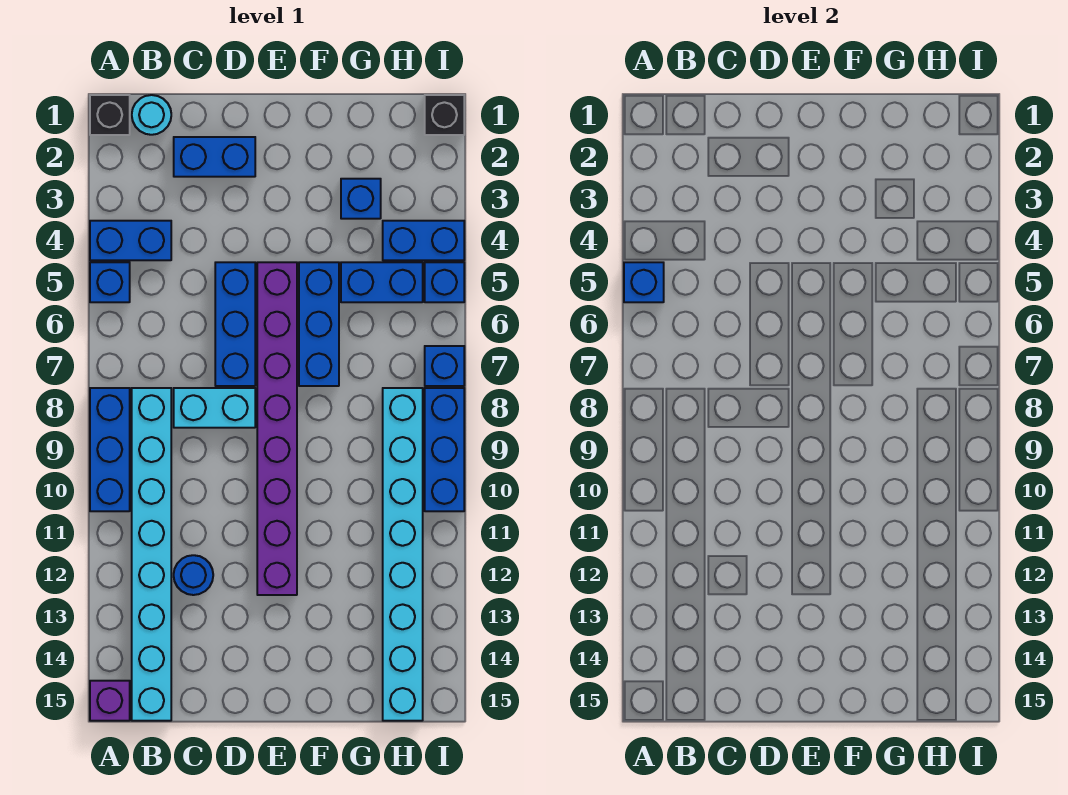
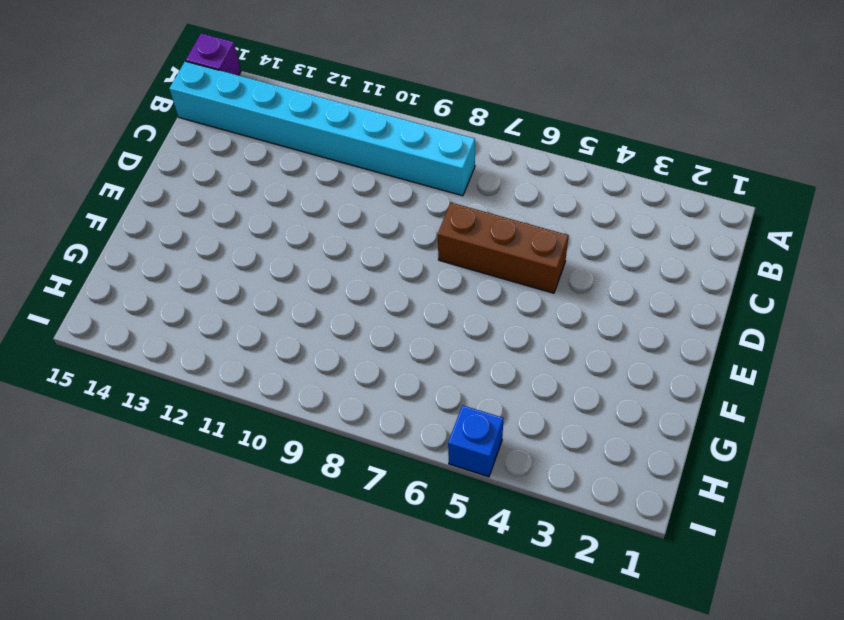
brown brick D5:D7 level 1 -> blue brick D5:D7 level 1
none -> black brick A1 level 1
none -> blue brick A4:B4 level 1
none -> blue brick A5 level 1

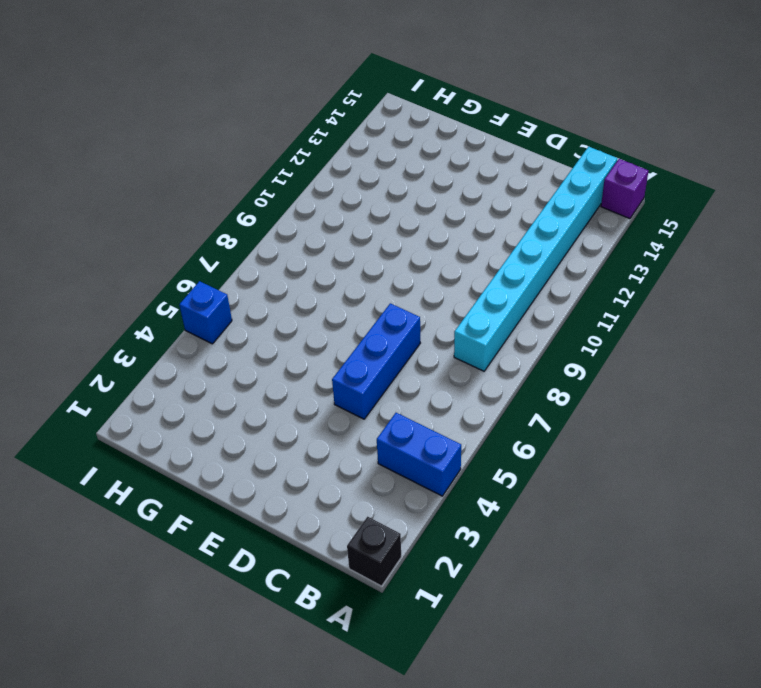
none -> blue brick A5 level 1
none -> blue brick A8:A10 level 1
none -> cyan round brick B1 level 1

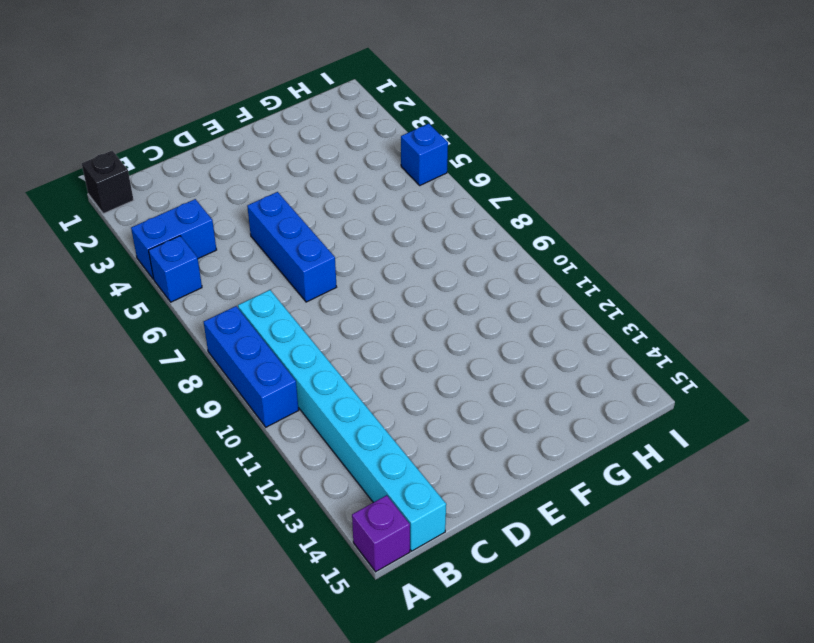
none -> cyan round brick B1 level 1
none -> blue brick C2:D2 level 1
none -> cyan brick C8:D8 level 1

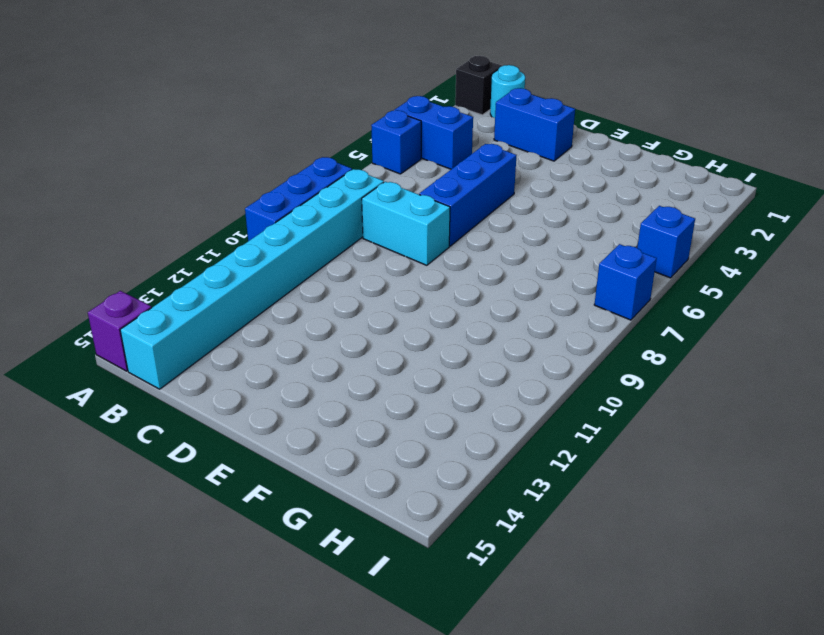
none -> blue round brick C12 level 1
none -> purple brick E5:E12 level 1
none -> blue brick F5:F7 level 1

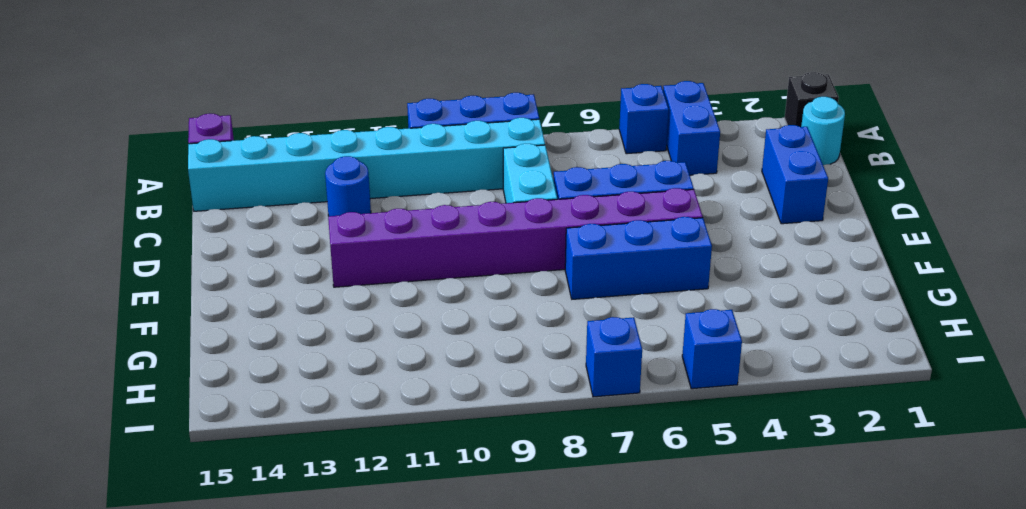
none -> blue brick G3 level 1
none -> blue brick G5:H5 level 1
none -> blue brick H4:I4 level 1

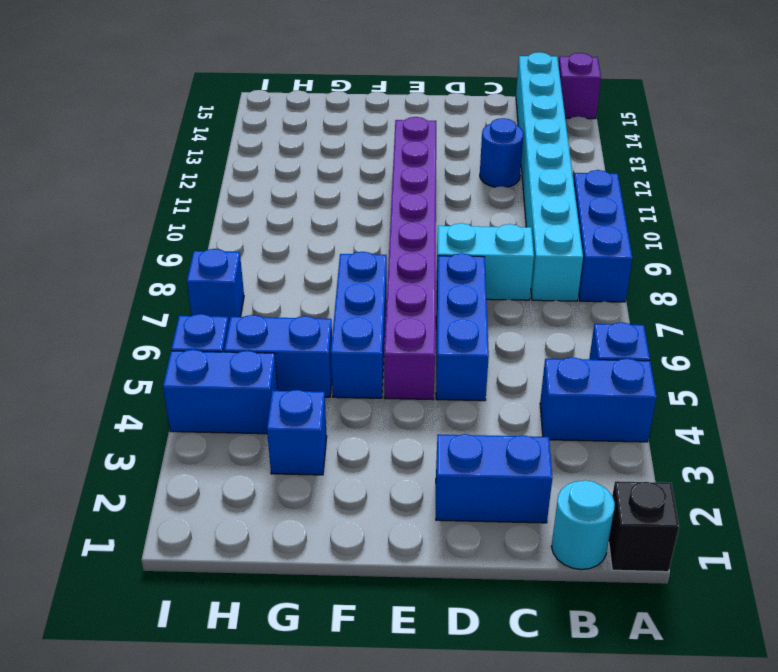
none -> cyan brick H8:H15 level 1
none -> black brick I1 level 1
none -> blue brick I8:I10 level 1

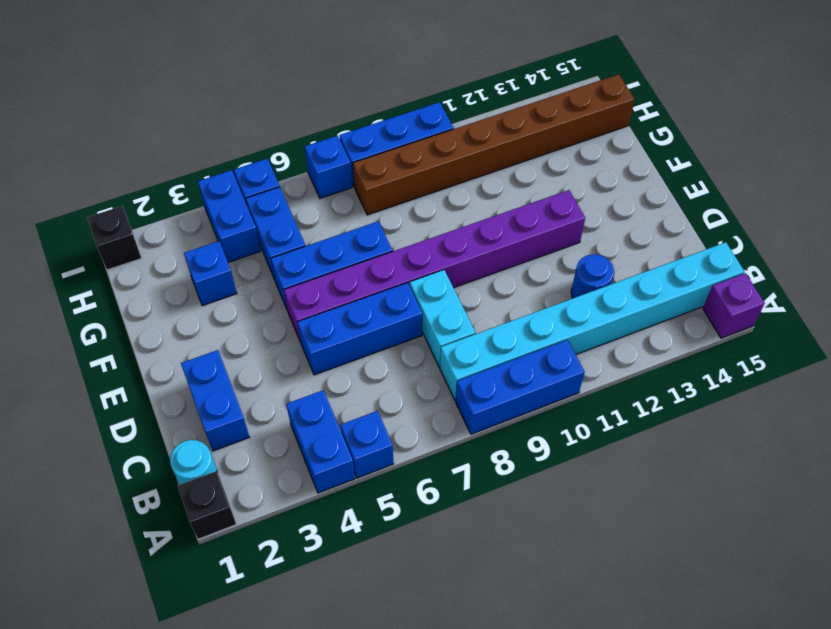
brown brick H8:H15 level 1 -> cyan brick H8:H15 level 1
none -> blue brick A5 level 2

